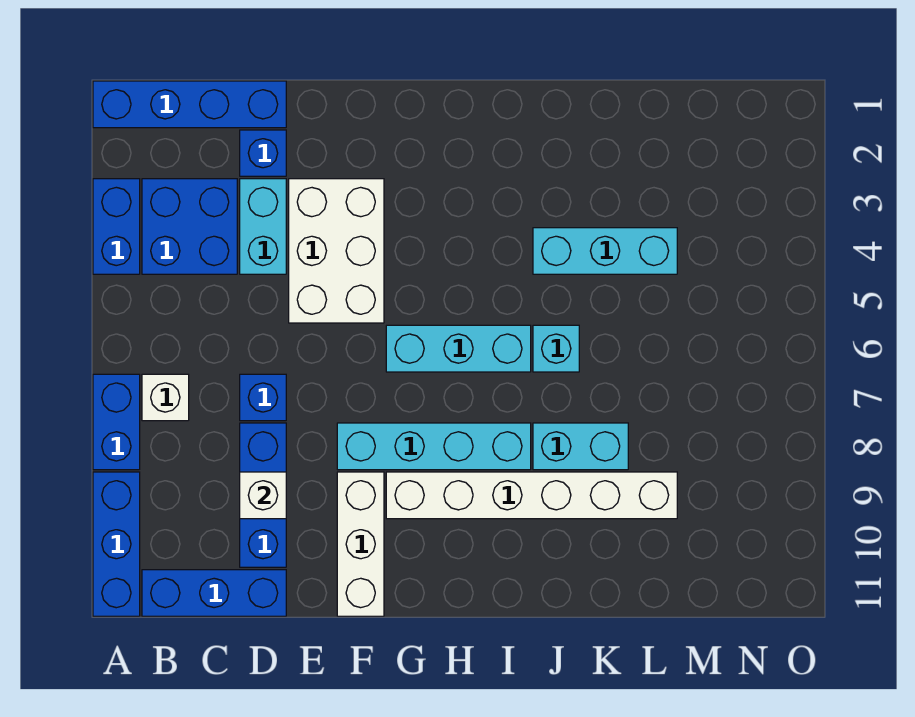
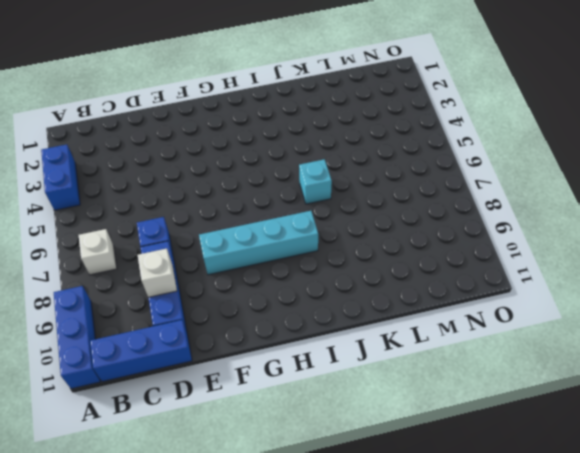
none -> blue brick A1:D1 level 1
none -> blue brick A7:A8 level 1
none -> blue brick B3:C4 level 1

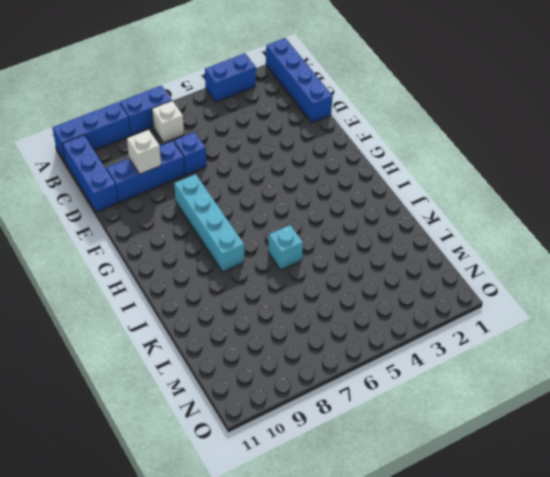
none -> blue brick B3:C4 level 1
none -> blue brick D2 level 1
none -> cyan brick D3:D4 level 1

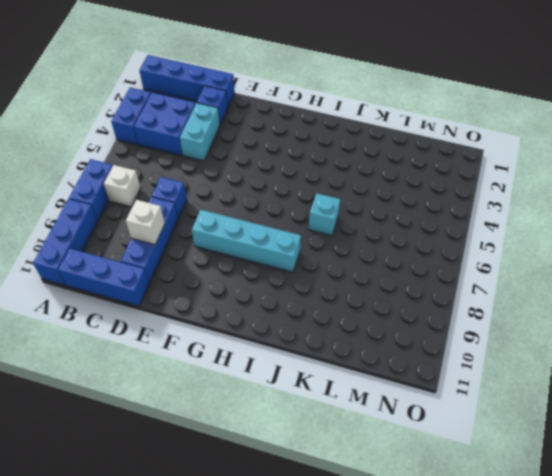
none -> white brick E3:F5 level 1
none -> white brick F9:F11 level 1
none -> cyan brick G6:I6 level 1

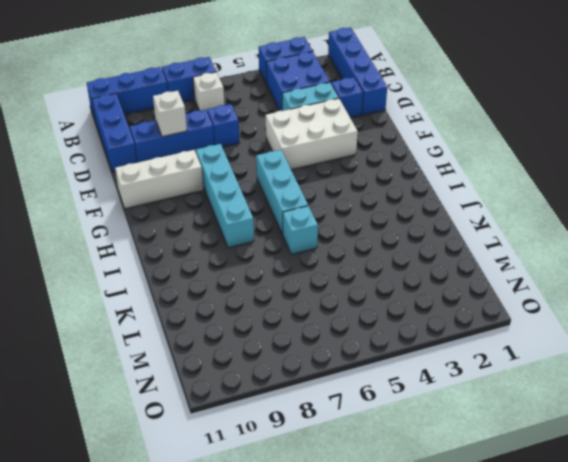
none -> white brick G9:L9 level 1
none -> cyan brick J4:L4 level 1
none -> cyan brick J8:K8 level 1

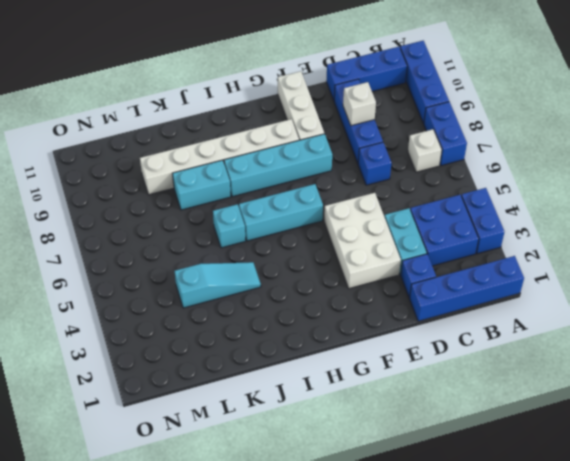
cyan slope J4:L4 level 1 top L -> cyan brick J4:L4 level 1

